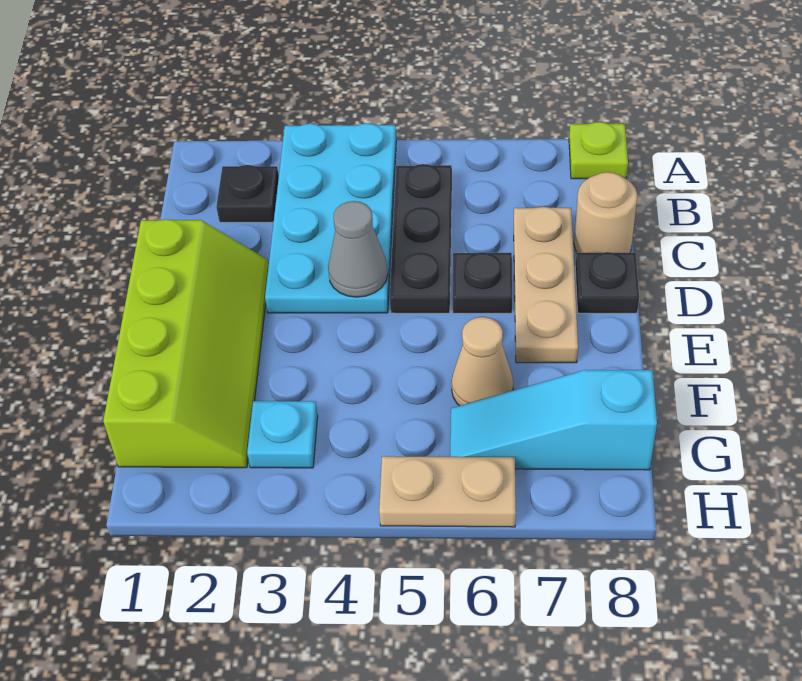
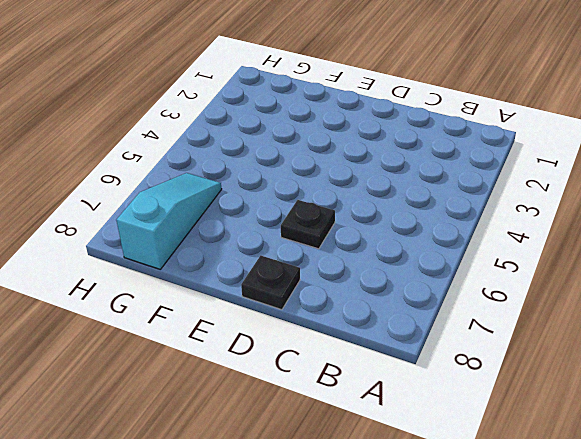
none -> cyan plate A3:D4 level 1
none -> lime plate A8 level 1
none -> black plate B2 level 1

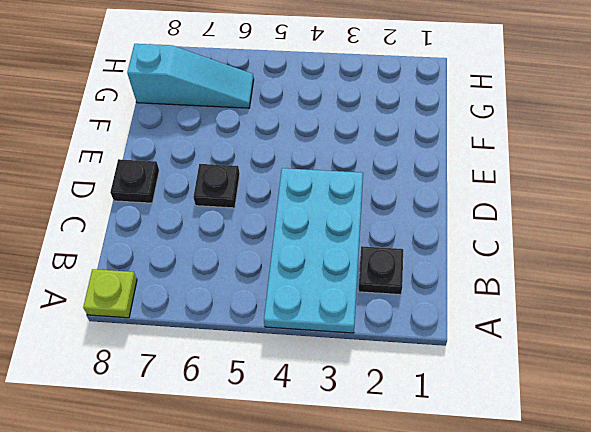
none -> black plate B5:D5 level 1
none -> tan plate C7:E7 level 1
none -> tan round brick C8 level 1

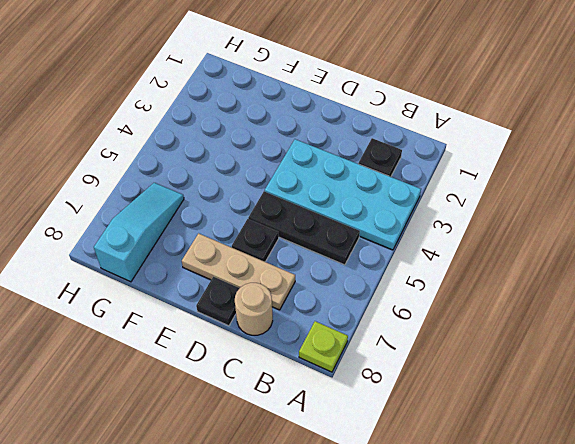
none -> lime slope D1:G2 level 1 top 1
none -> tan cone F6 level 1
none -> cyan plate G3 level 1

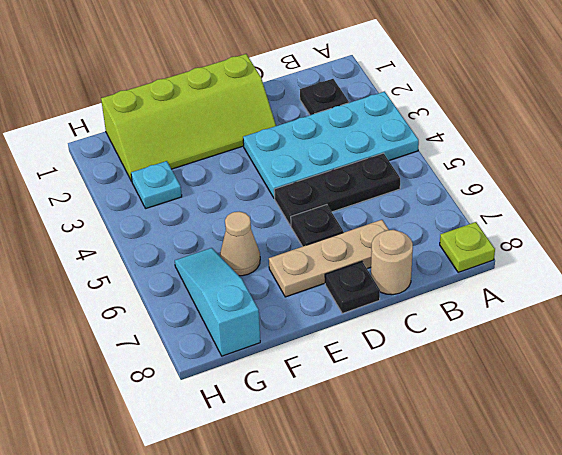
none -> tan plate H5:H6 level 1
none -> grey cone D4 level 2

